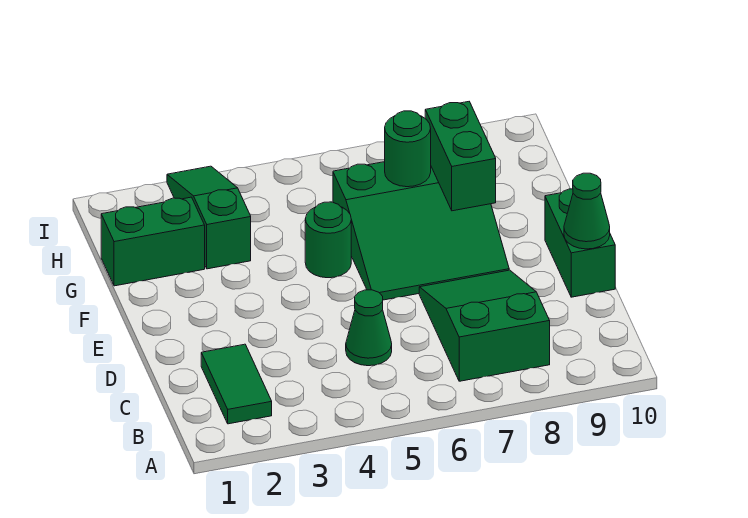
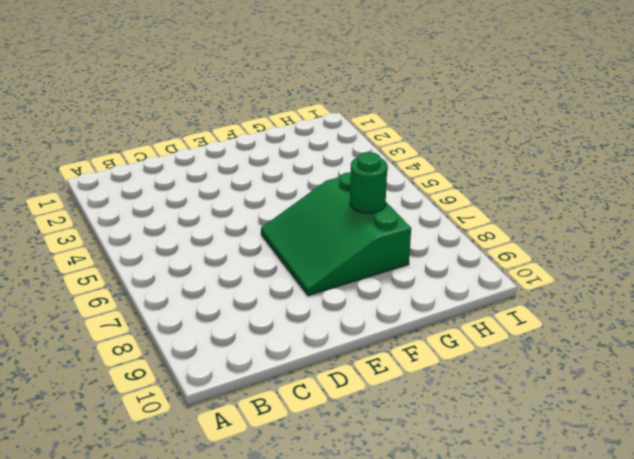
none -> green tile B2:C2 level 1
none -> green slope B7:D8 level 1 top B

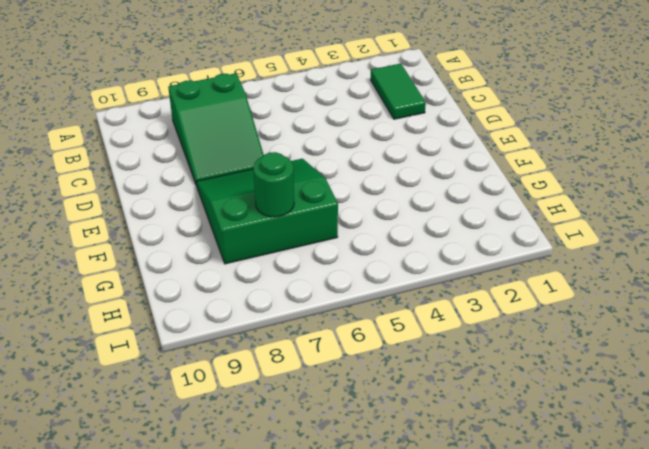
none -> green cone C5 level 1
none -> green brick D10:E10 level 1

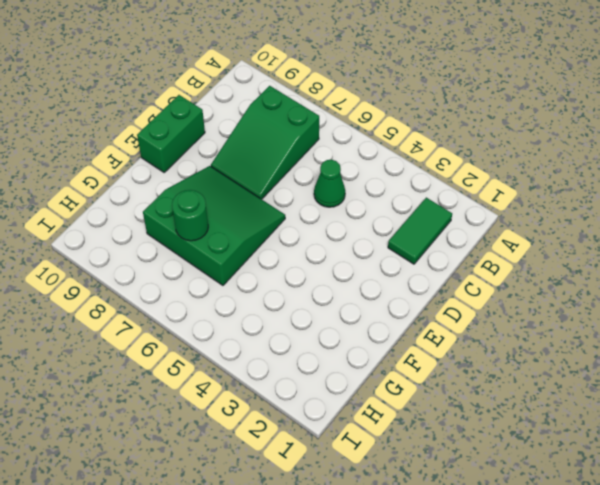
none -> green round brick F5 level 1
none -> green brick G1:G2 level 1

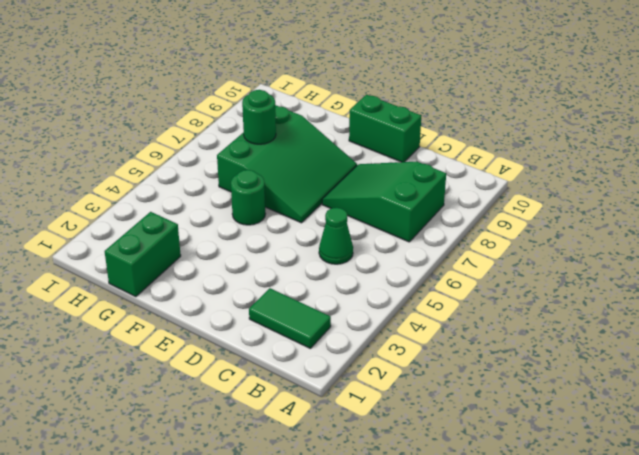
none -> green slope G3:I3 level 1 top G
none -> green cone D10 level 2

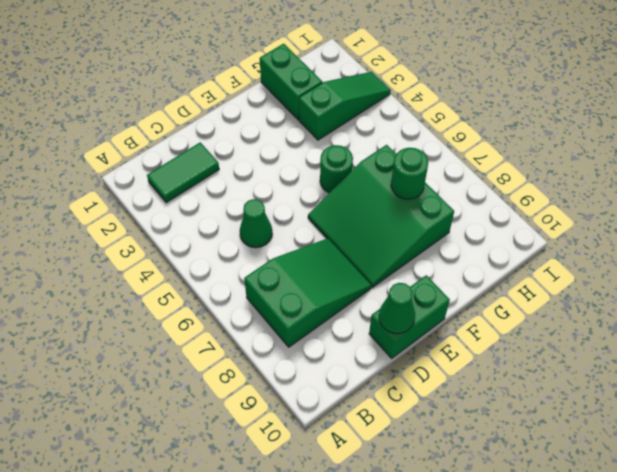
none -> green brick F8:G8 level 2

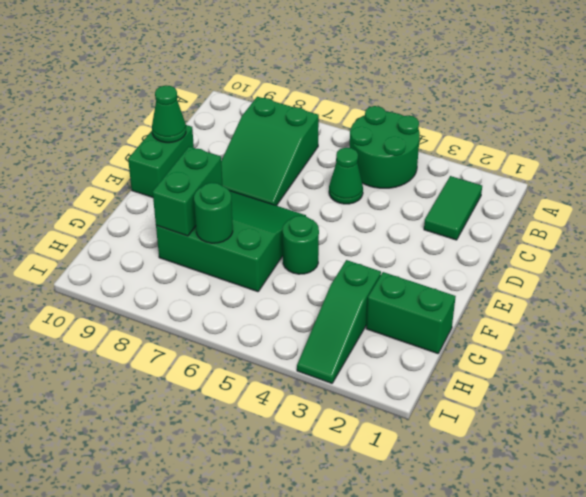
green round brick A4:B5 level 1 -> none

